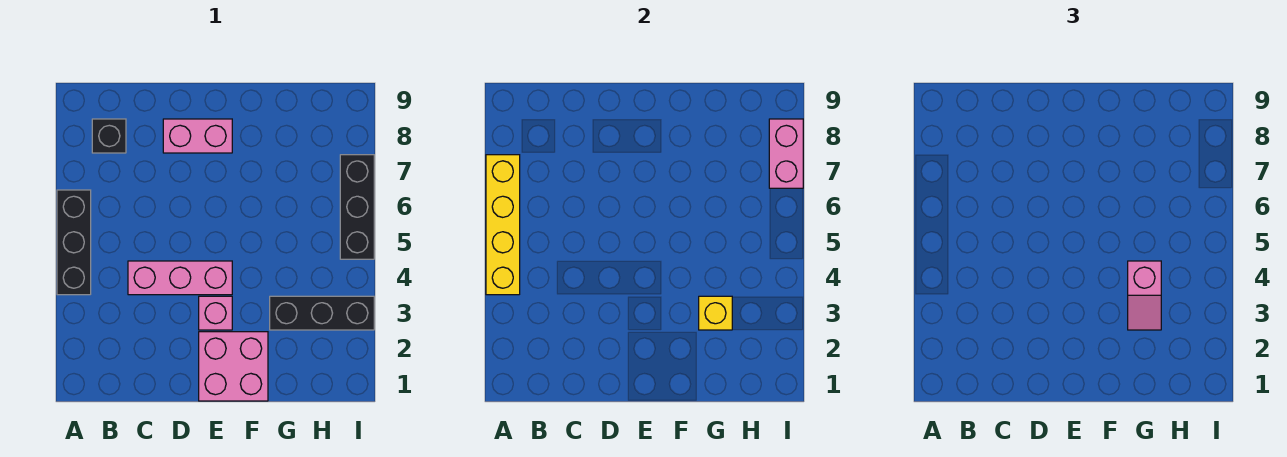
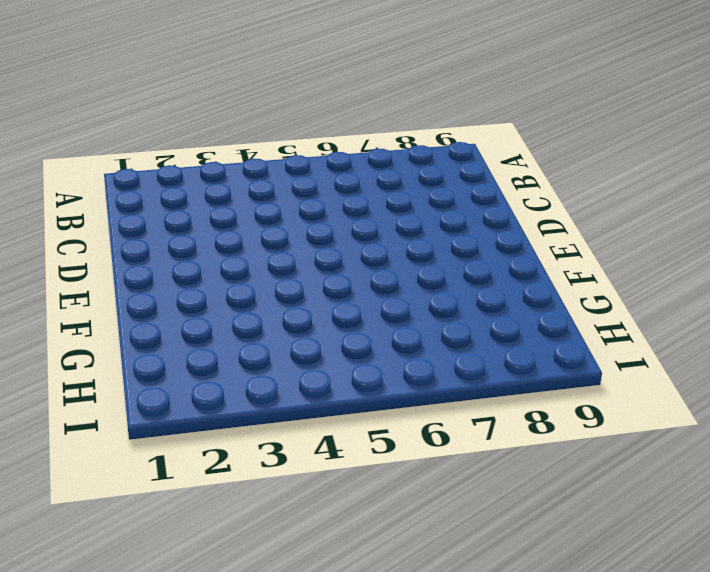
none -> black brick A4:A6 level 1
none -> black brick B8 level 1
none -> pink brick C4:E4 level 1

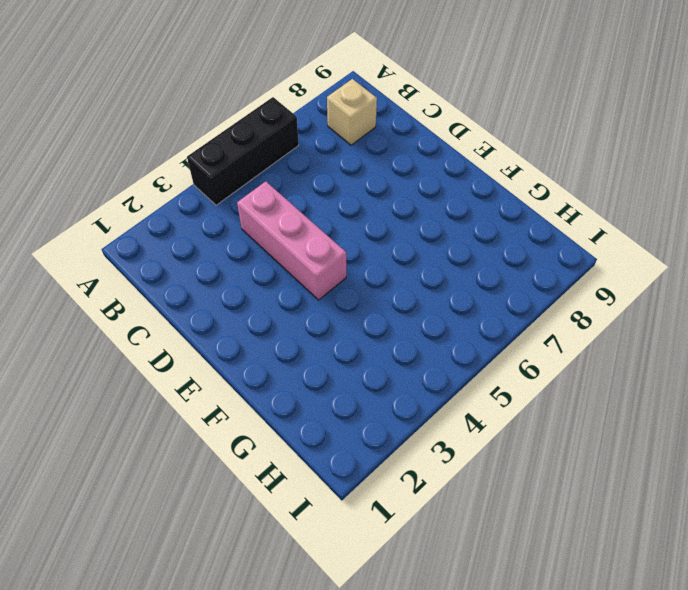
tan brick B8 level 1 -> black brick B8 level 1
none -> pink brick D8:E8 level 1
none -> pink brick E1:F2 level 1
none -> pink brick E3 level 1

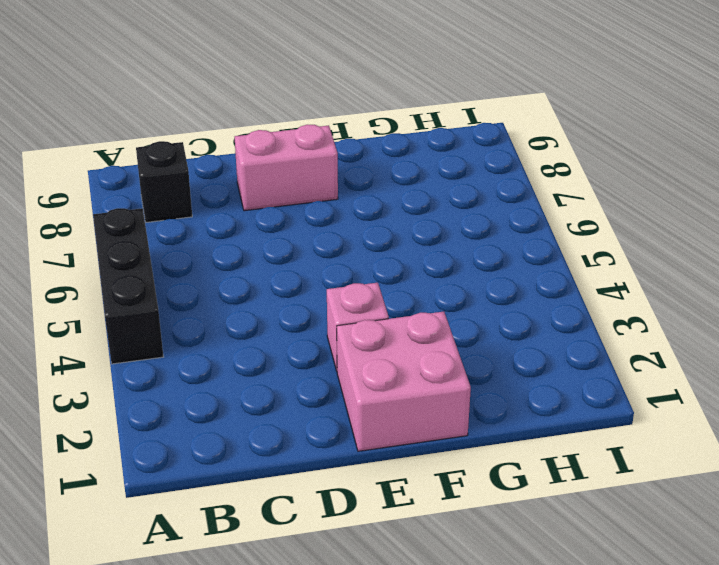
none -> pink brick C4:E4 level 1
none -> black brick G3:I3 level 1
none -> black brick I5:I7 level 1

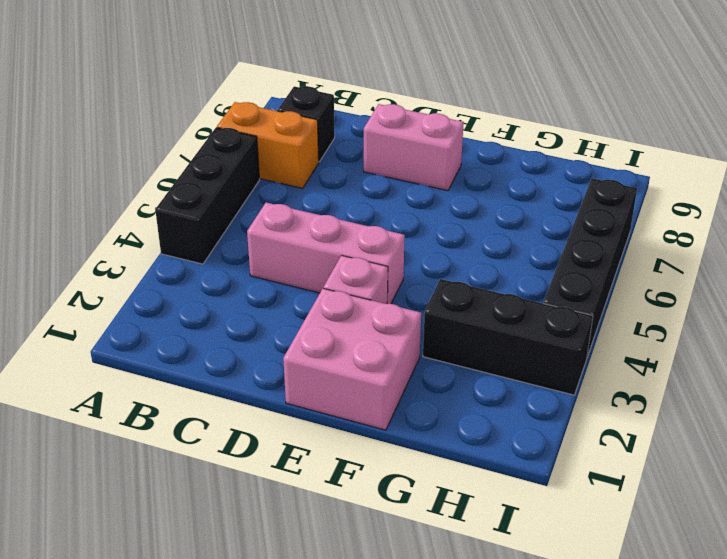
orange brick A7:B7 level 1 -> none
black brick I4:I7 level 1 -> black brick I5:I7 level 1
none -> yellow brick A4:A7 level 2
none -> yellow brick G3 level 2
none -> pink brick I7:I8 level 2

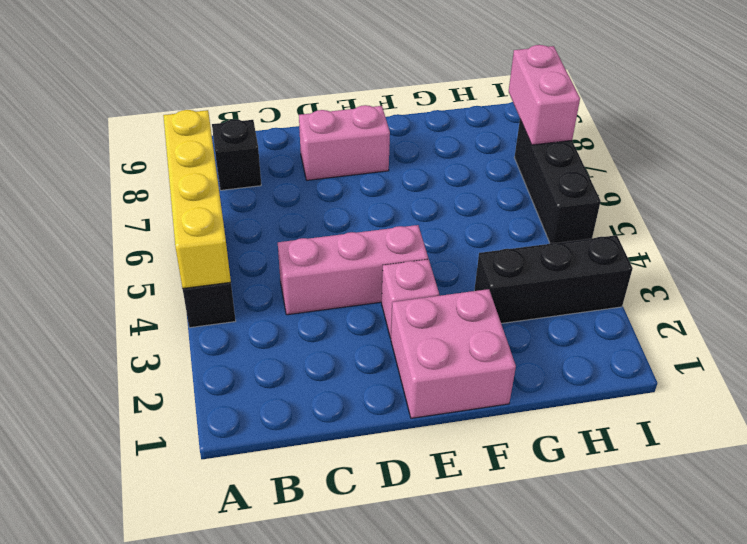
none -> yellow brick G3 level 2
none -> pink slope G3:G4 level 3 top 4

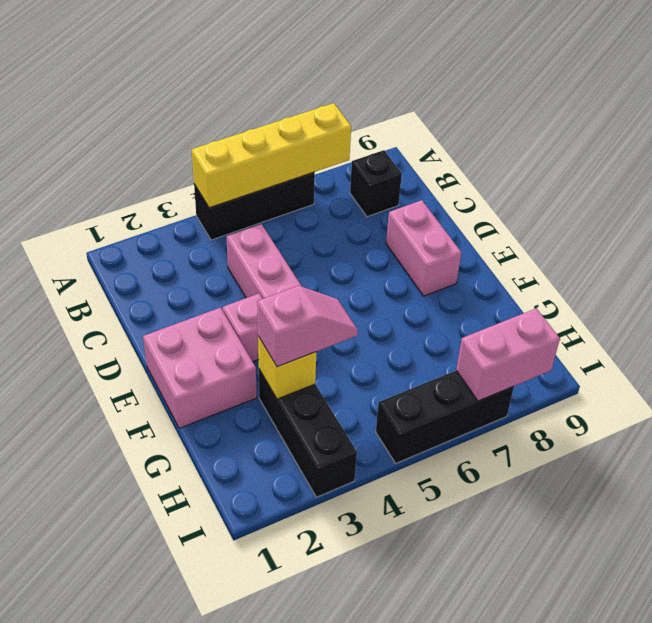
pink slope G3:G4 level 3 top 3 -> pink slope G3:G4 level 3 top 4

